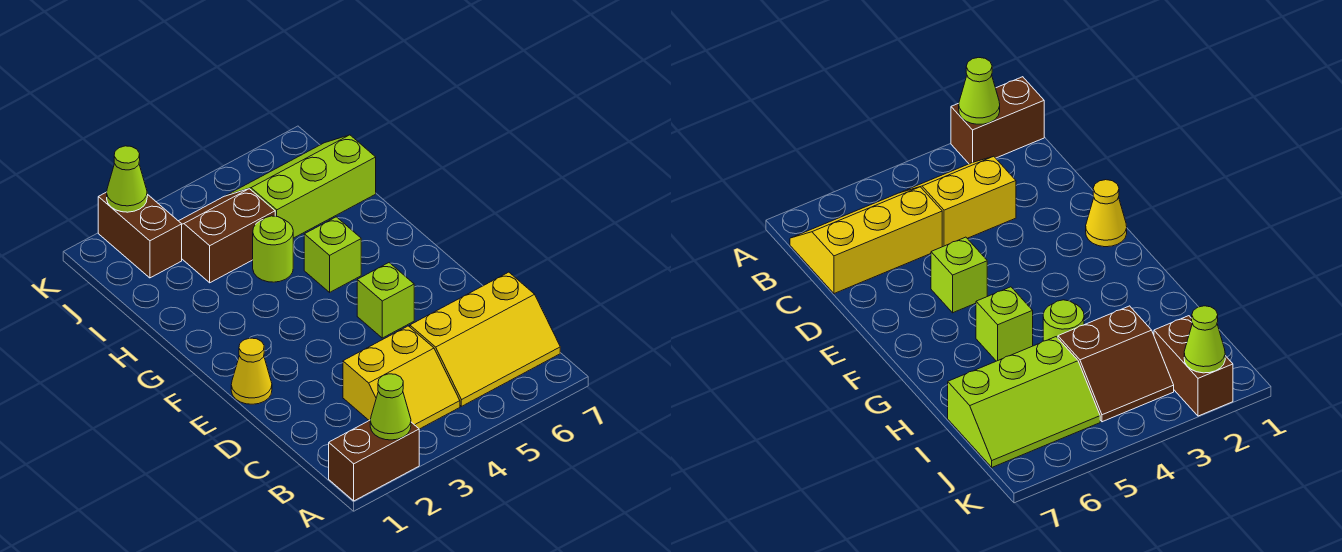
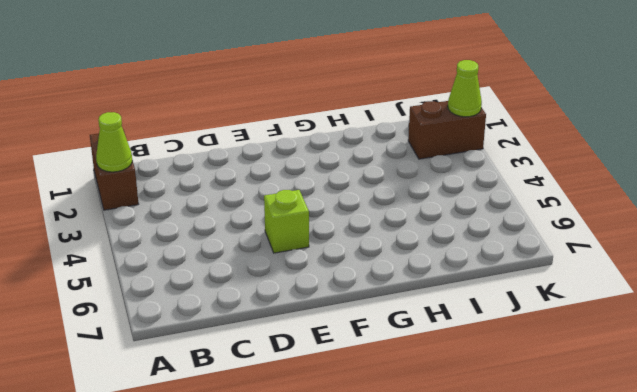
none -> yellow slope B3:C4 level 1 top C
none -> yellow slope B5:C7 level 1 top C
none -> yellow cone E1 level 1

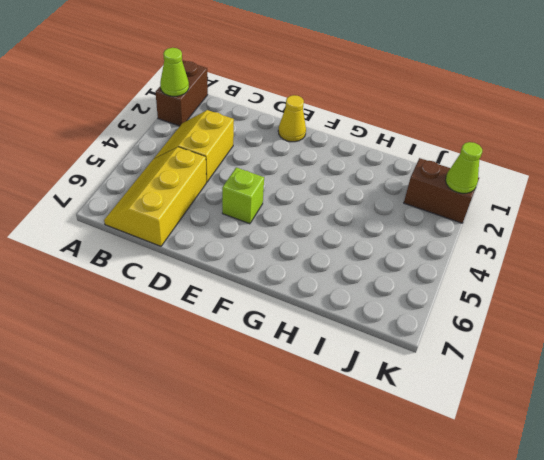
none -> lime brick G5 level 1
none -> lime round brick H4 level 1
none -> brown slope I3:J4 level 1 top I

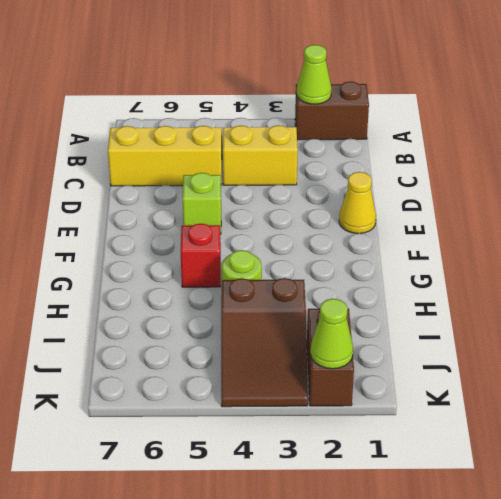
red brick G5 level 1 -> lime brick G5 level 1
brown slope I3:K4 level 1 top I -> brown slope I3:J4 level 1 top I
none -> lime slope I5:J7 level 1 top I

